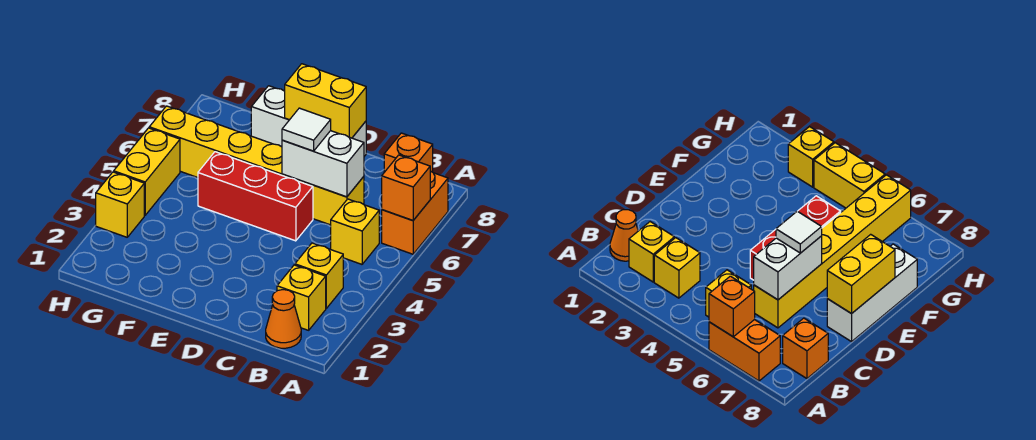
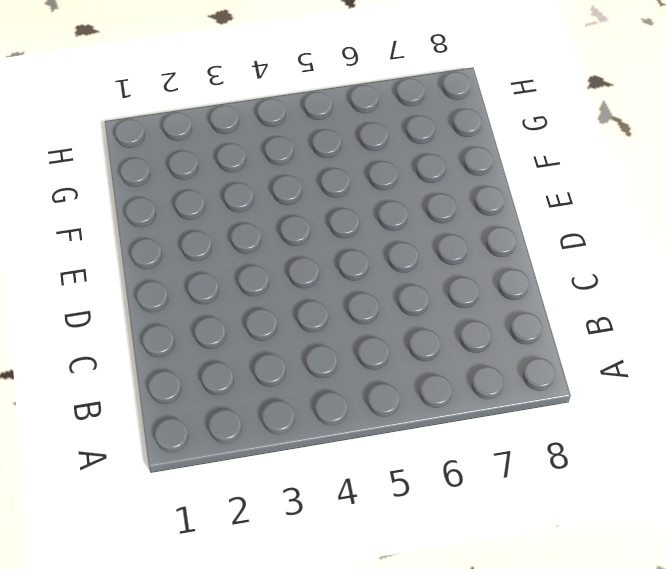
none -> orange brick A6:A7 level 1
none -> orange cone B1 level 1
none -> yellow brick B2 level 1

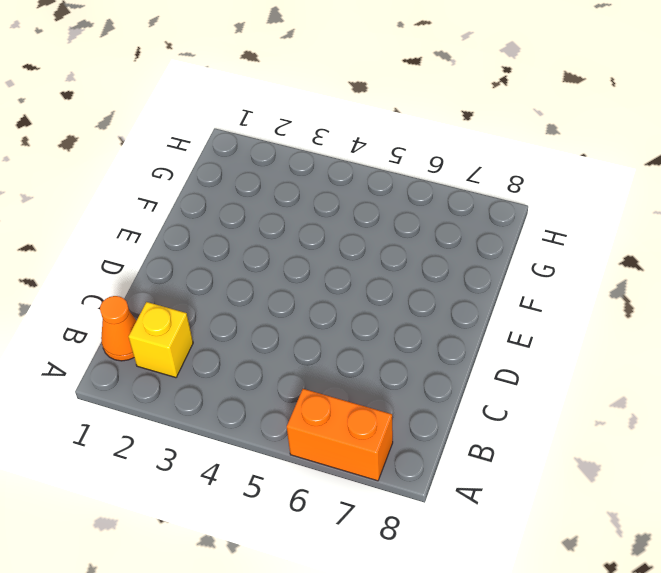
none -> yellow brick B3 level 1
none -> yellow brick B5 level 1
none -> orange brick B8 level 1

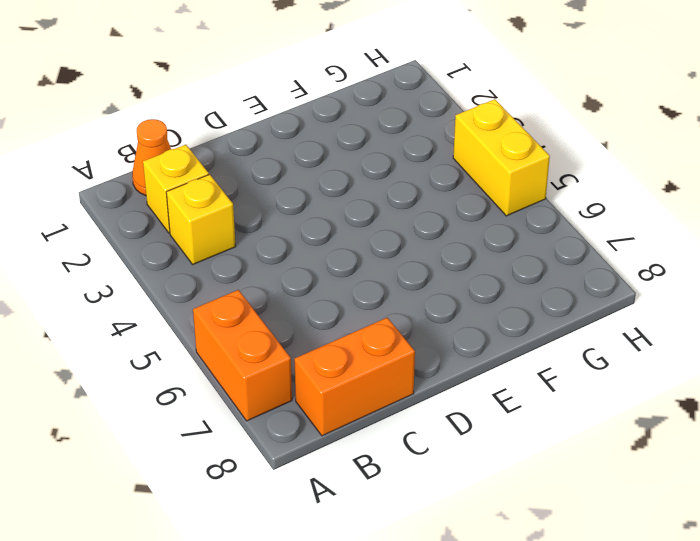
orange brick B8:C8 level 1 -> orange brick B8 level 1
none -> yellow brick B5 level 1
none -> yellow brick C6:H6 level 1
none -> red brick D5:F5 level 1

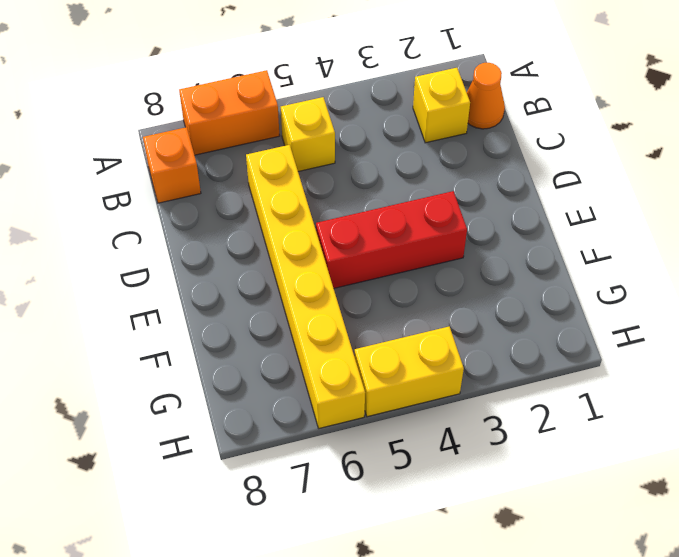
red brick E3:E5 level 1 -> red brick D5:F5 level 1
none -> yellow brick B3 level 1
none -> white brick D8:F8 level 1
none -> yellow brick H3 level 1

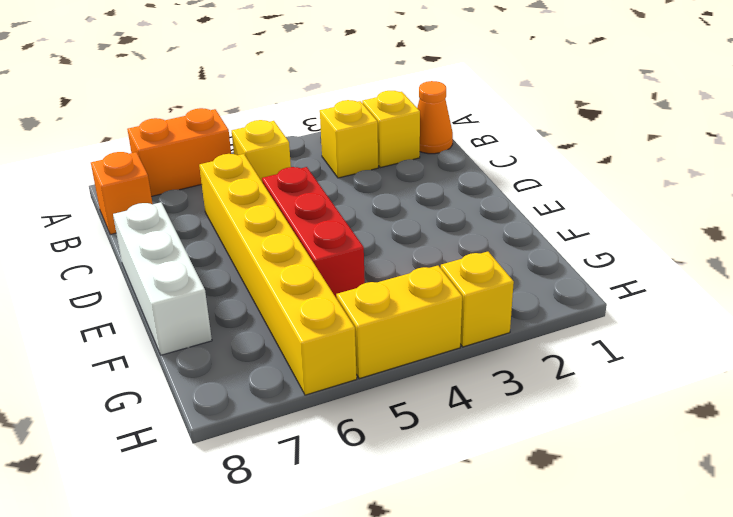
none -> orange brick A6 level 2
none -> white brick C6:D6 level 2
none -> yellow brick D8:E8 level 2

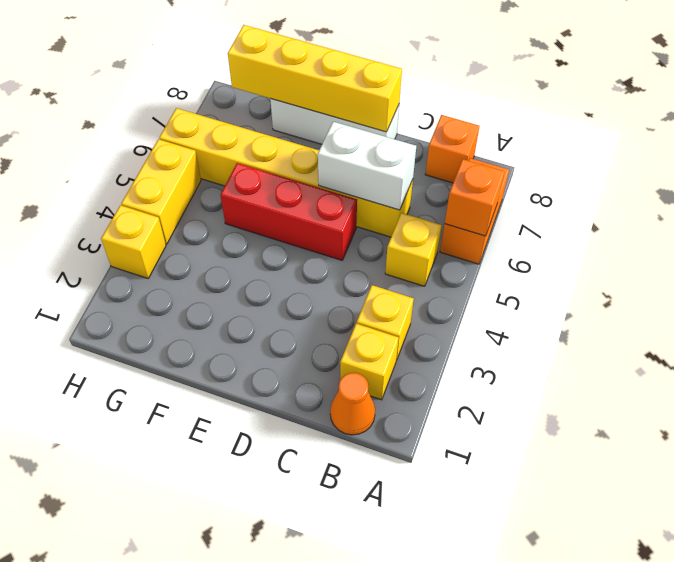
yellow brick D8:G8 level 2 -> yellow brick D8:E8 level 2
none -> white tile D6 level 3

